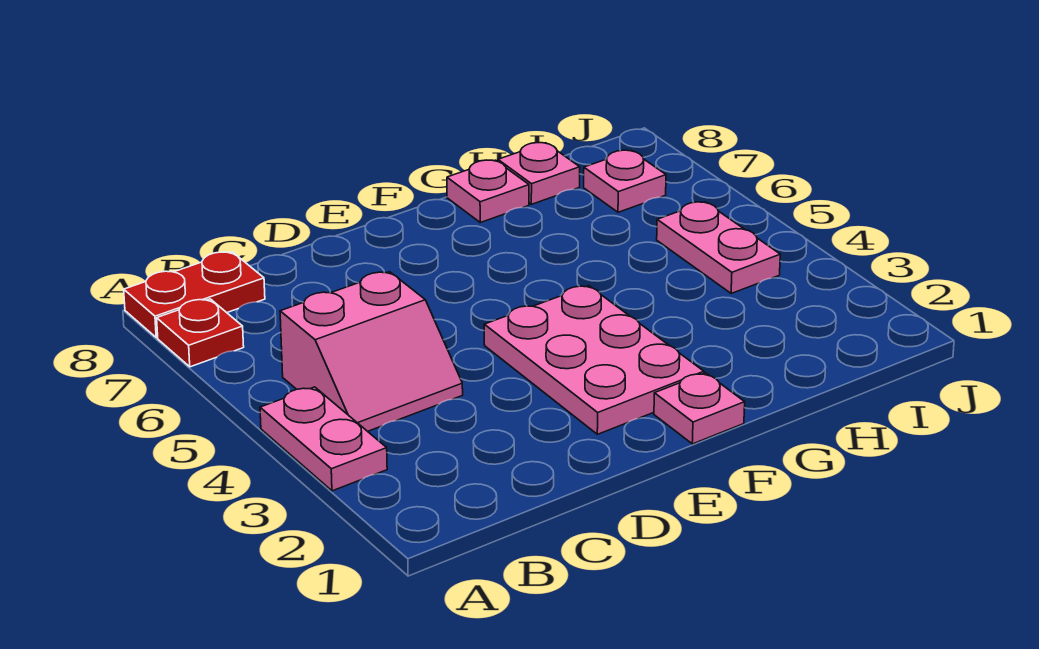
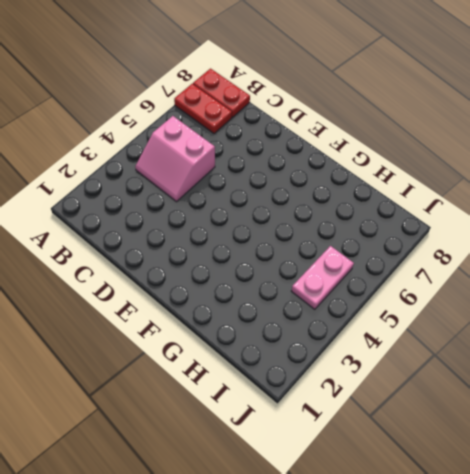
red plate A7:B7 level 1 -> red plate A7 level 1
none -> pink plate A3:A4 level 1
none -> pink plate E2:F4 level 1

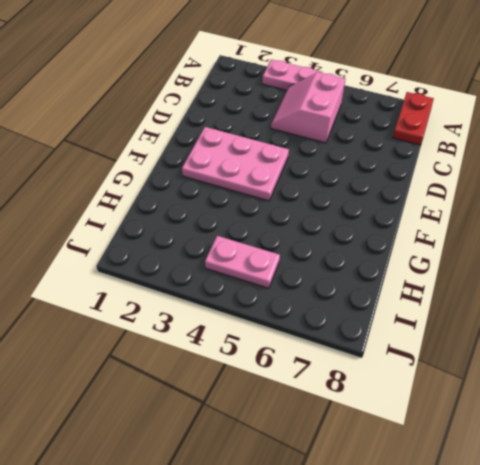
none -> red plate A7 level 1
none -> pink plate F1 level 1

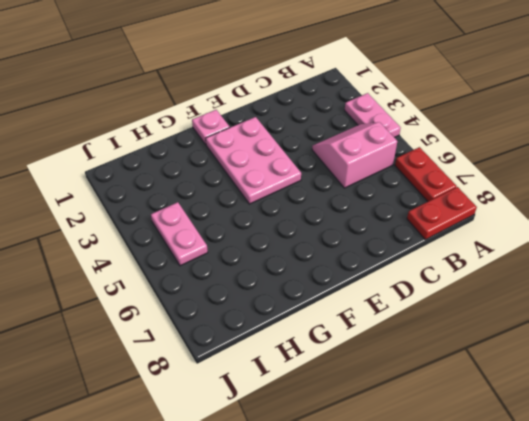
red plate A6:A7 level 1 -> red plate A7 level 1
none -> pink plate G8 level 1
none -> pink plate H8 level 1

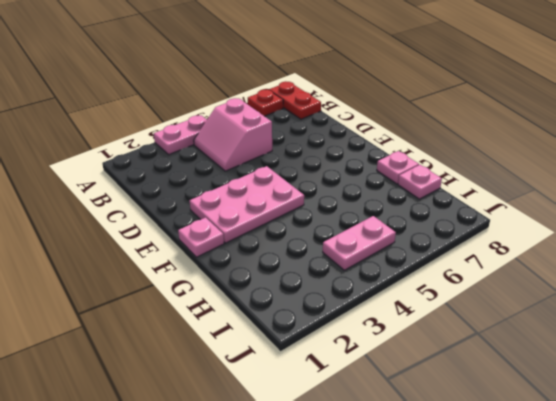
none -> pink plate I7 level 1

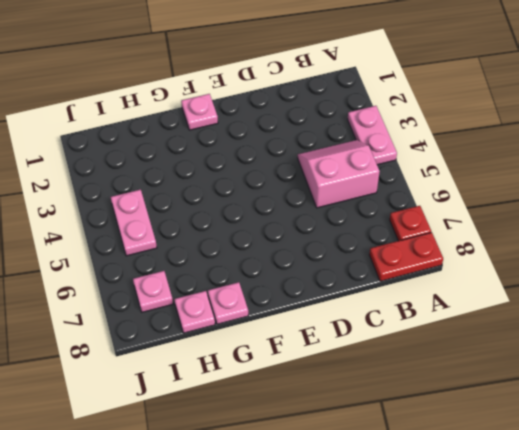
none -> pink plate E2:F4 level 1

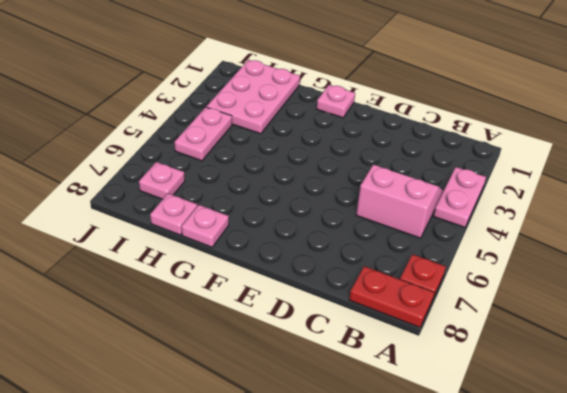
pink plate H1:I3 level 1 -> pink plate E2:F4 level 1

